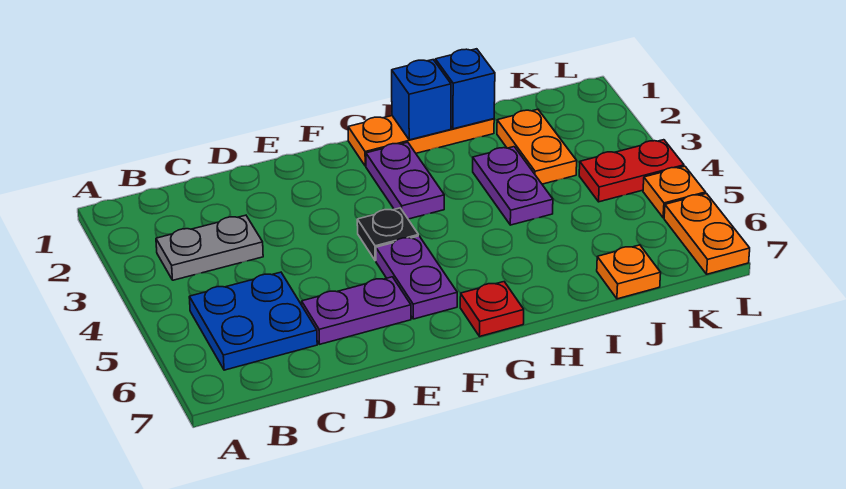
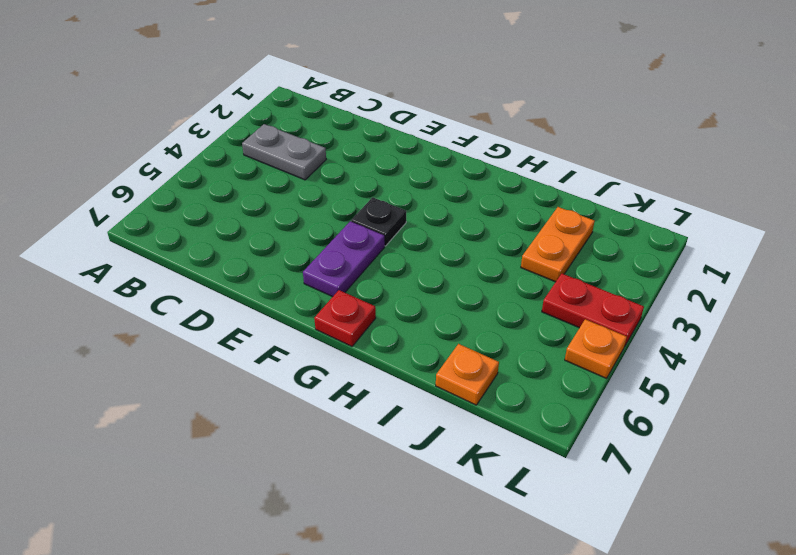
none -> blue plate B5:C6 level 1
none -> purple plate D6:E6 level 1
none -> orange plate G1:I1 level 1

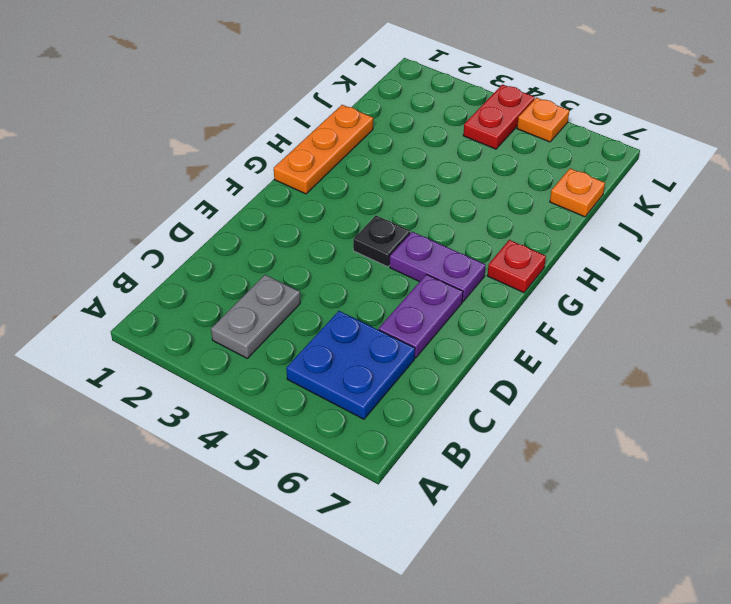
none -> purple plate G2:G3 level 1
none -> purple plate I3:I4 level 1
none -> orange plate J2:J3 level 1

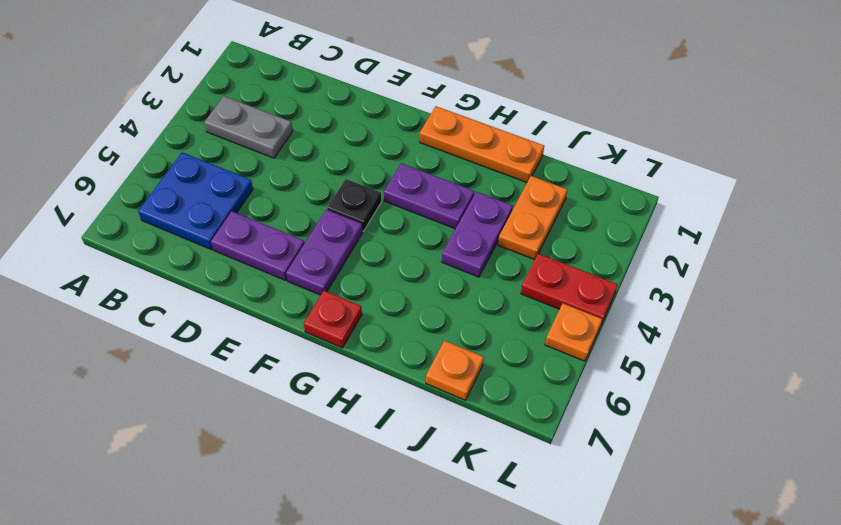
purple plate G3:H3 level 1 -> purple plate G2:G3 level 1
none -> orange plate L6:L7 level 1
none -> blue brick H1 level 2
none -> blue brick I1 level 2

